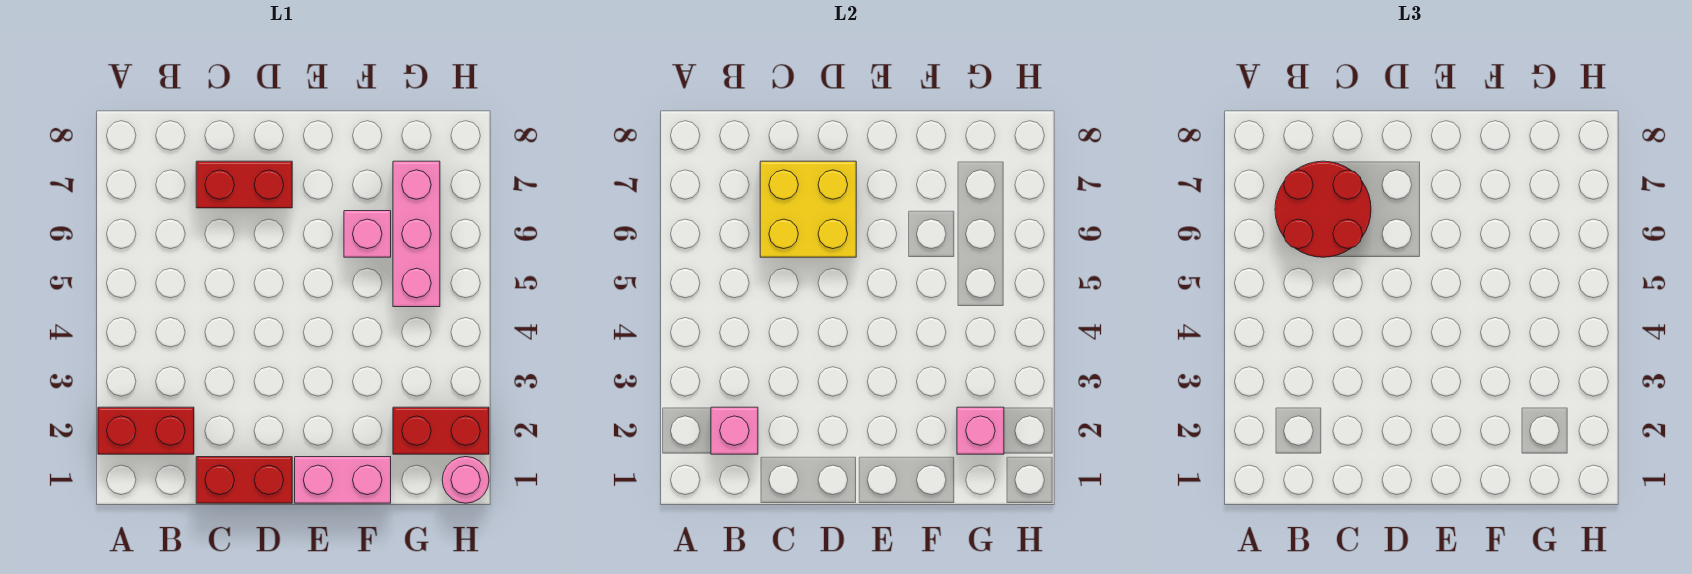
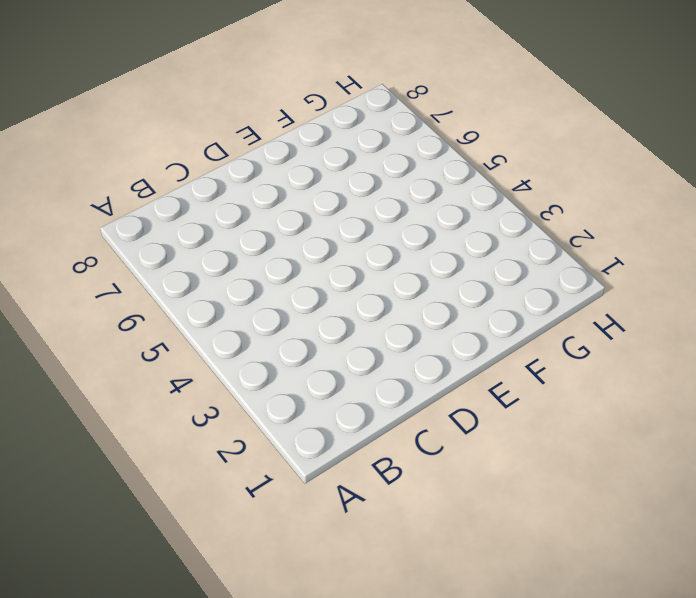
none -> red brick A2:B2 level 1
none -> red brick C1:D1 level 1
none -> red brick C7:D7 level 1

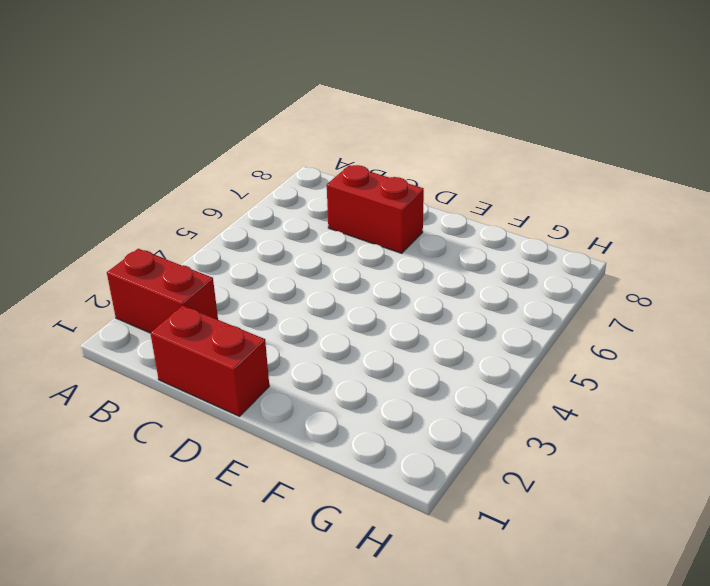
none -> pink brick E1:F1 level 1
none -> pink brick F6 level 1
none -> red brick G2:H2 level 1

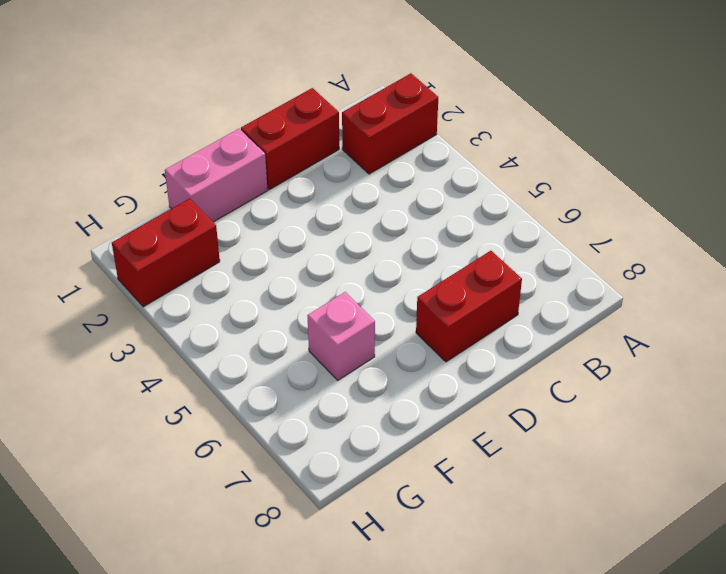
none -> pink brick G5:G7 level 1
none -> pink round brick H1 level 1
none -> pink brick B2 level 2

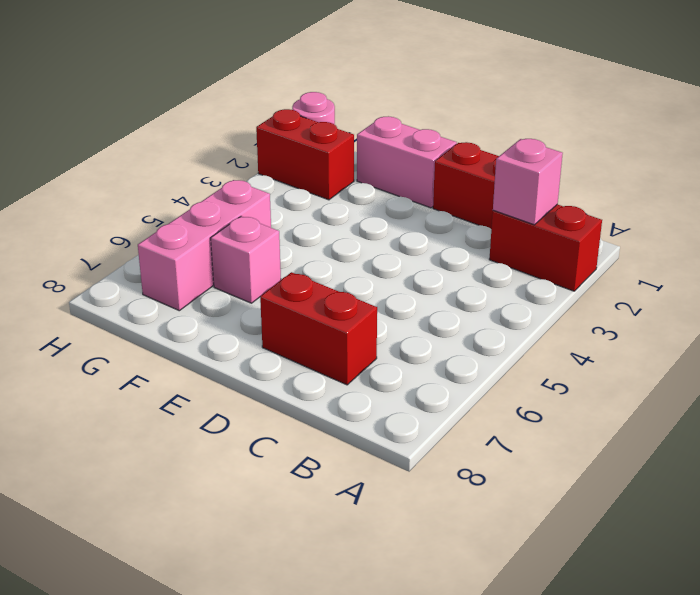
none -> yellow brick C6:D7 level 2
none -> pink brick G2 level 2
none -> red round brick B6:C7 level 3

